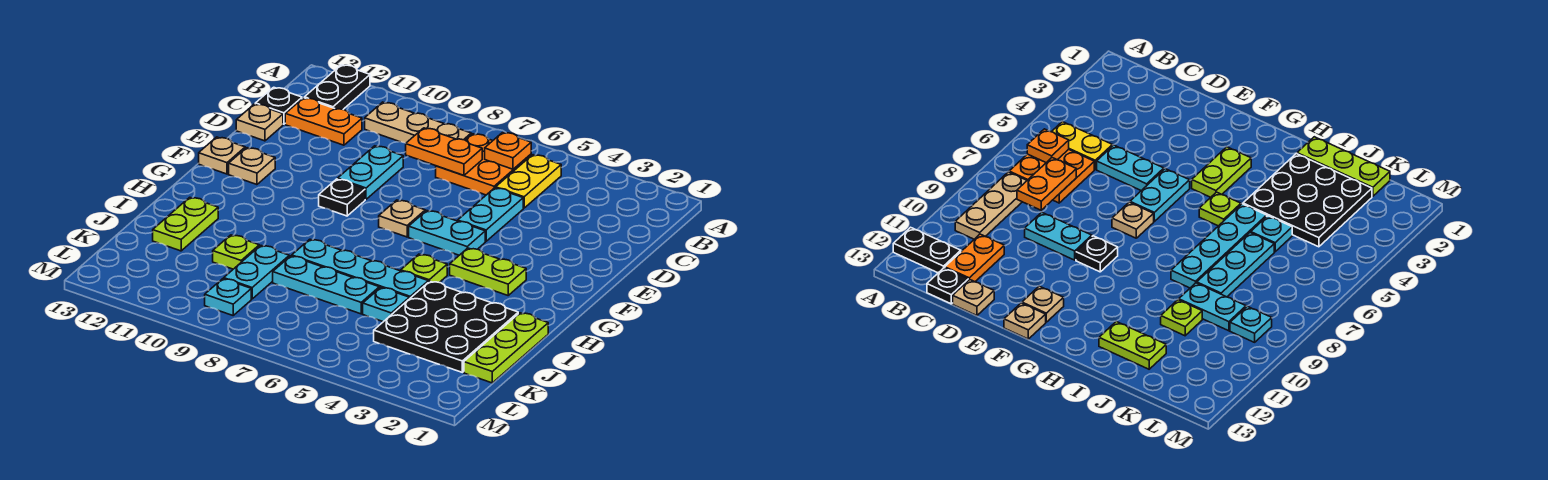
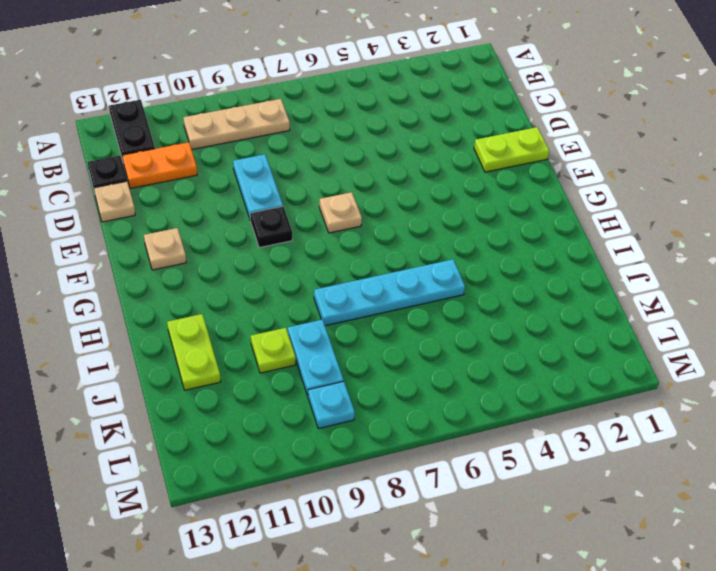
lime plate E1:E2 level 1 -> lime plate G3:G4 level 1
none -> yellow plate B5:C5 level 1
none -> orange plate B6:C7 level 1
none -> cyan plate D5:E5 level 1

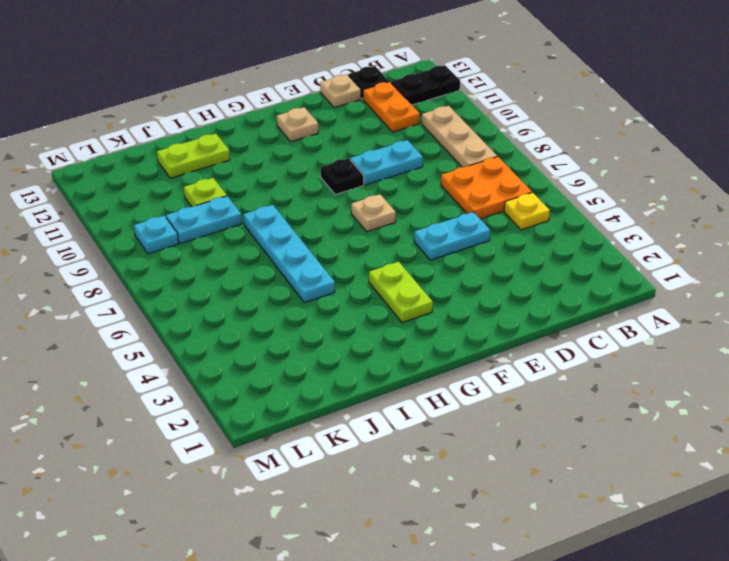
yellow plate B5 level 1 -> yellow plate B5:C5 level 1
none -> cyan plate F5:F6 level 1
none -> tan plate F13 level 1
none -> lime plate H5 level 1

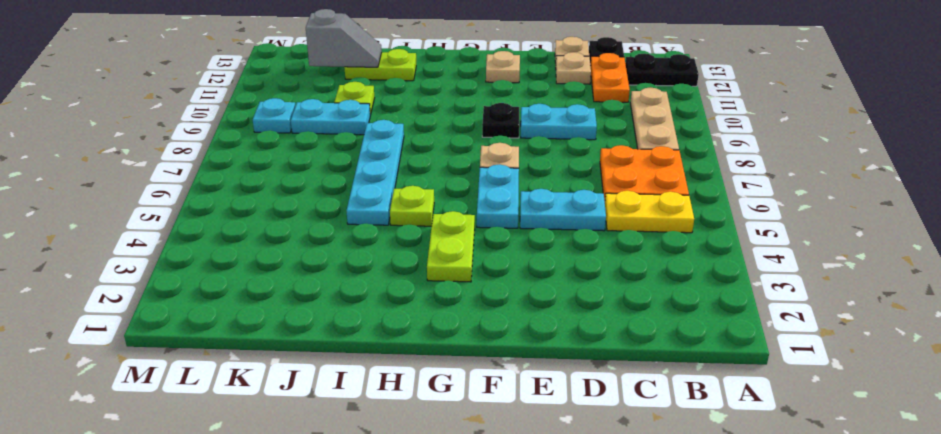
tan plate D12 level 1 -> tan plate F13 level 1
grey slope J12:K12 level 2 top K -> none
none -> lime plate I1:K1 level 1
none -> black plate I2:K4 level 1
none -> cyan plate J5 level 1

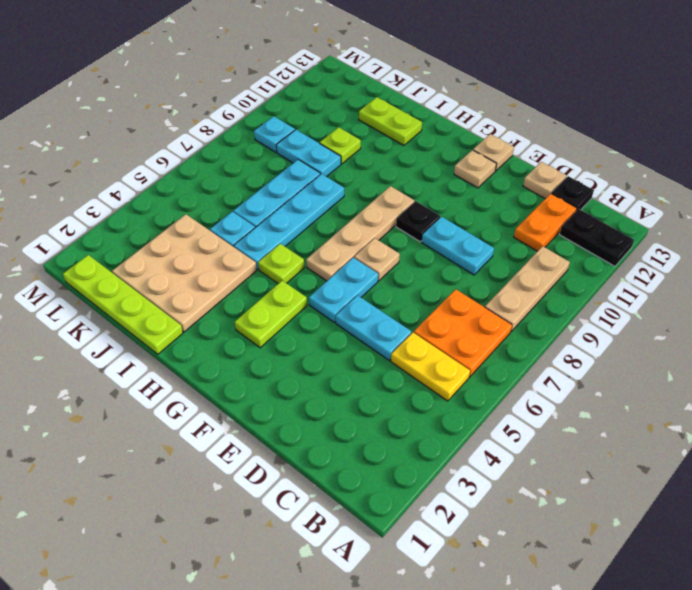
tan plate G6:G9 level 1 -> none
lime plate I1:L1 level 1 -> lime plate I1:K1 level 1
tan plate I2:K4 level 1 -> black plate I2:K4 level 1
none -> orange plate B6 level 2
none -> orange plate C7:C8 level 2

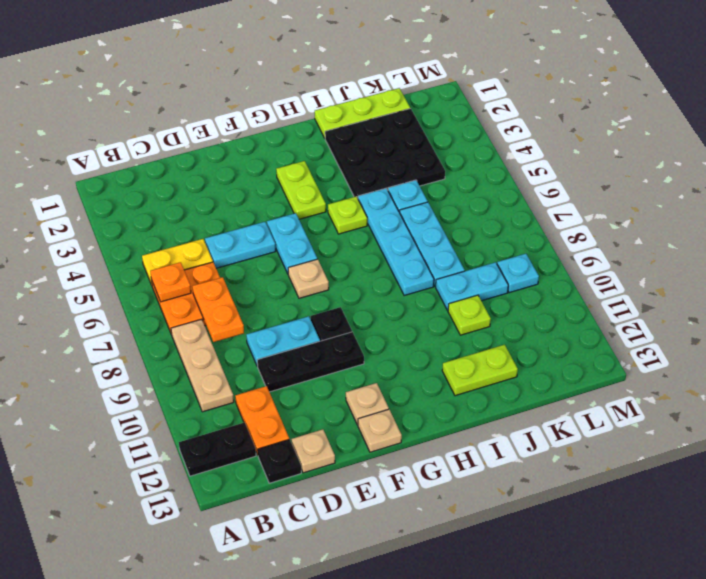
black plate D10:F10 level 1 -> none

